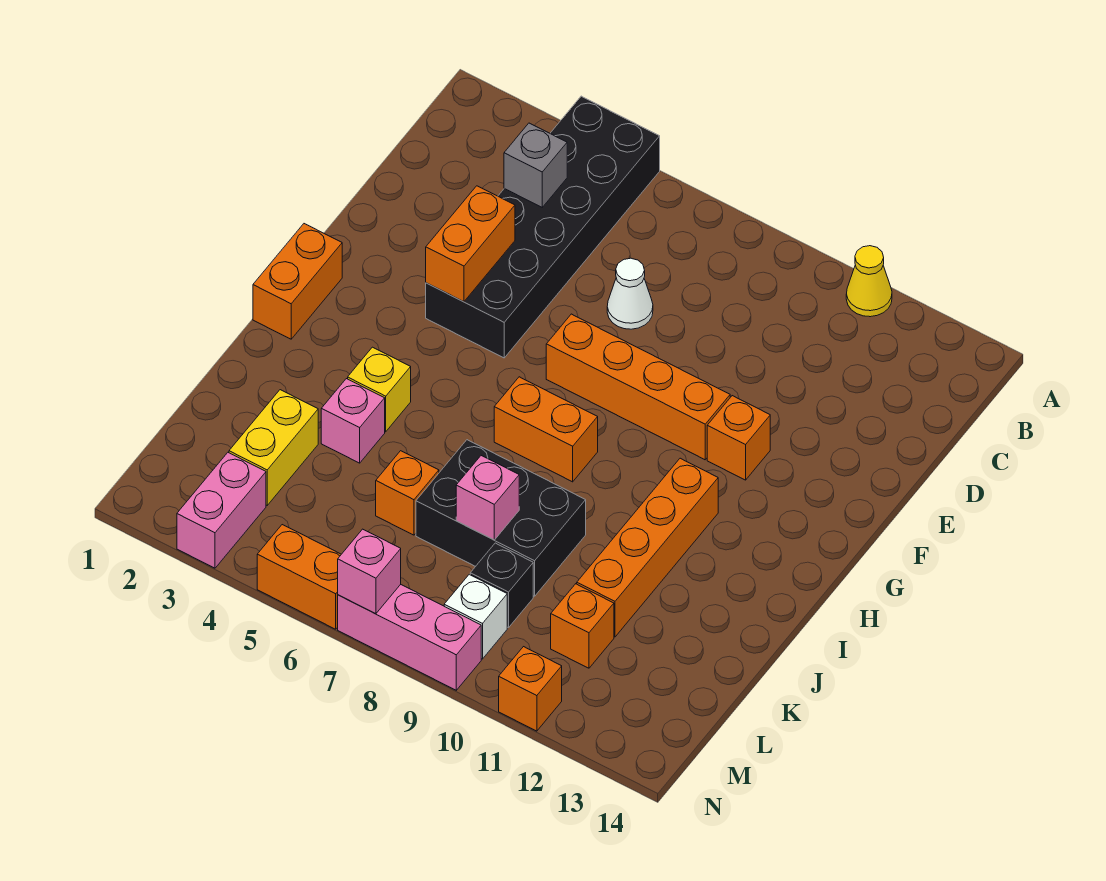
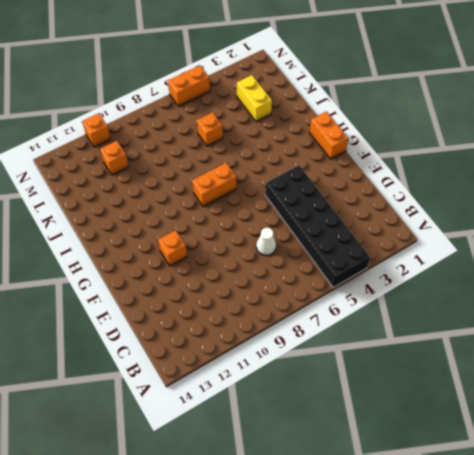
none -> yellow cone A11 level 1
none -> orange brick F7:F10 level 1
none -> orange brick H11:K11 level 1

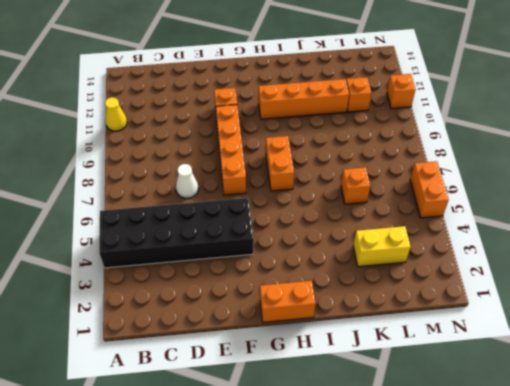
none -> yellow brick I4 level 1
none -> pink brick J4 level 1
none -> black brick J7:K9 level 1

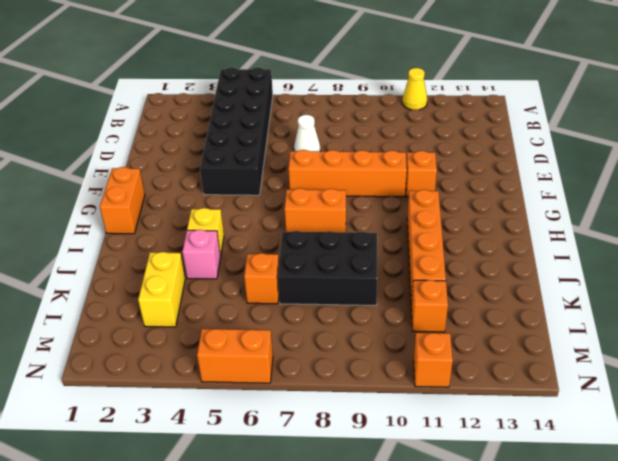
none -> black brick L9 level 1
none -> pink brick M3:N3 level 1
none -> white brick M9 level 1

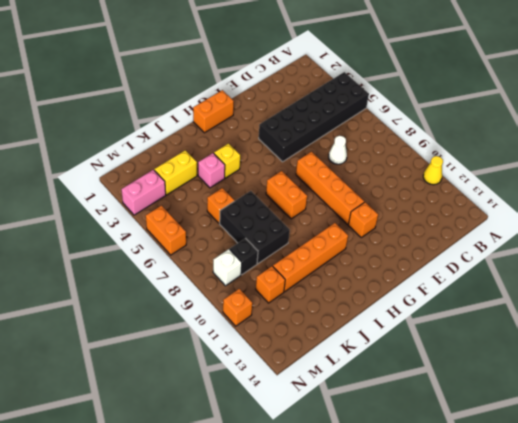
none -> pink brick N7:N9 level 1
none -> grey brick C4 level 2
none -> orange brick E4:F4 level 2

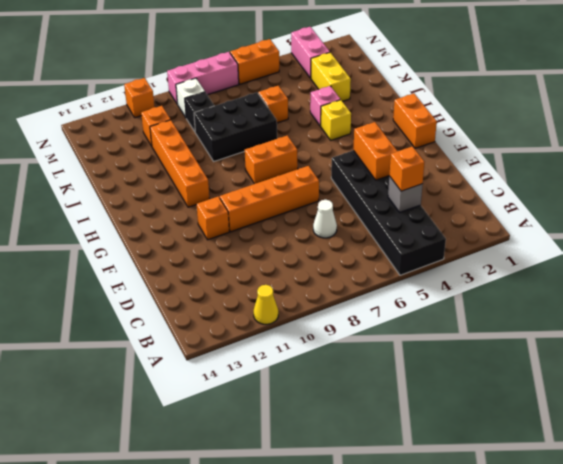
orange brick C4 level 3 -> none
none -> pink brick K8 level 2
none -> pink brick N7 level 2

